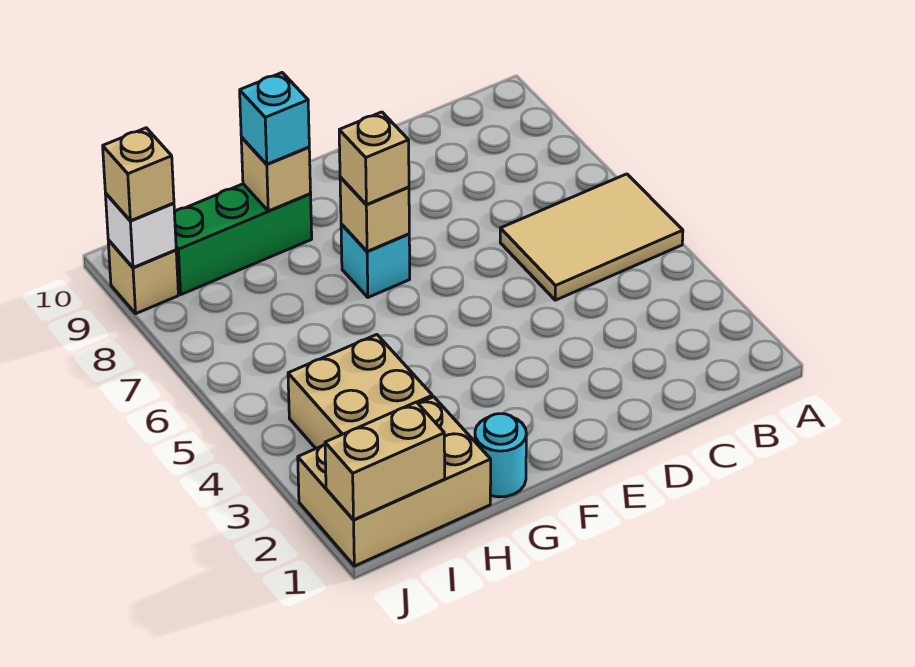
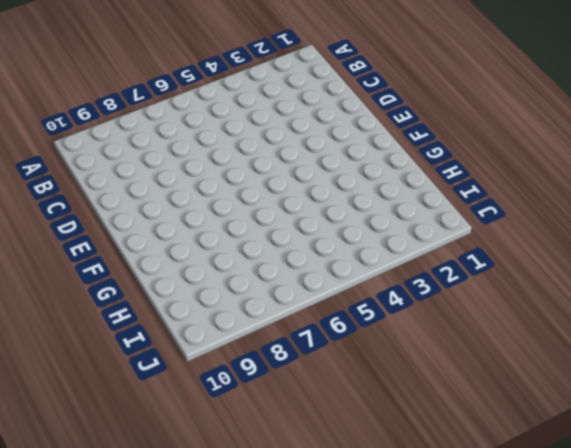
none -> tan tile A5:C6 level 1
none -> cyan brick F7 level 1
none -> cyan round brick G1 level 1

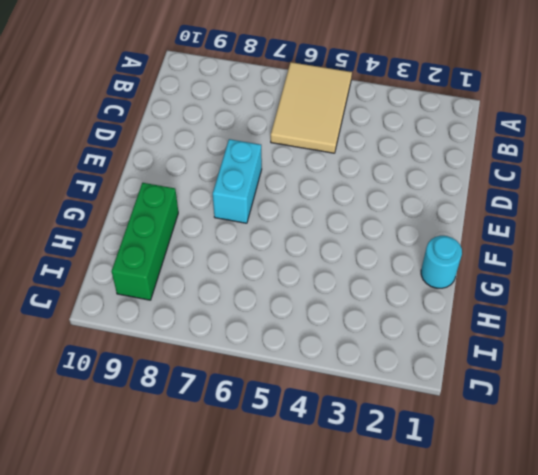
cyan brick E7:F7 level 1 -> cyan brick F7 level 1
none -> tan brick H1:J2 level 1
none -> tan brick H3:I4 level 1
none -> tan brick J9 level 1

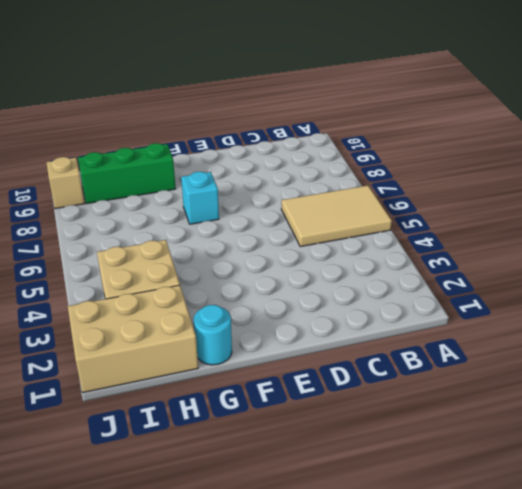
none -> tan brick F7 level 2
none -> tan brick G9 level 2
none -> tan brick I1:J1 level 2

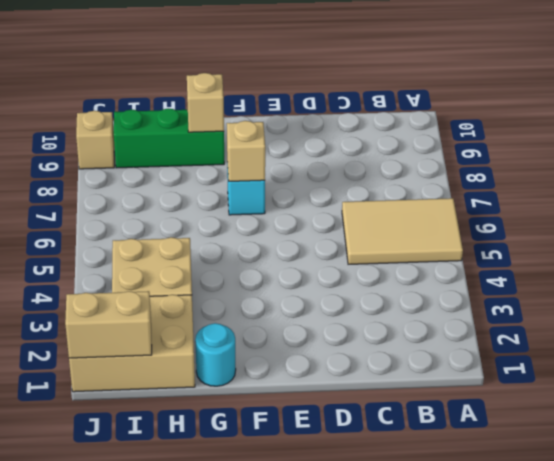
none -> white brick J9 level 2
none -> tan brick F7 level 3
none -> cyan brick G9 level 3

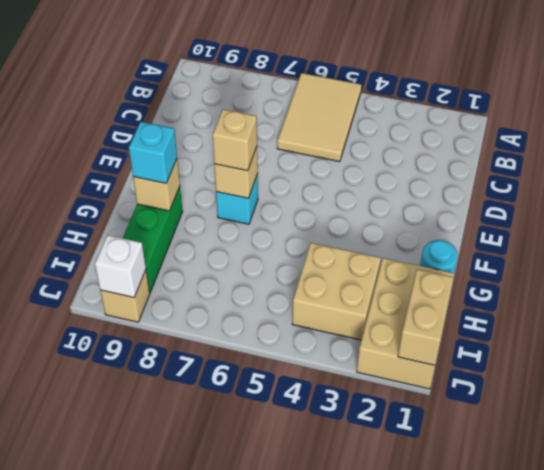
none -> tan brick J9 level 3

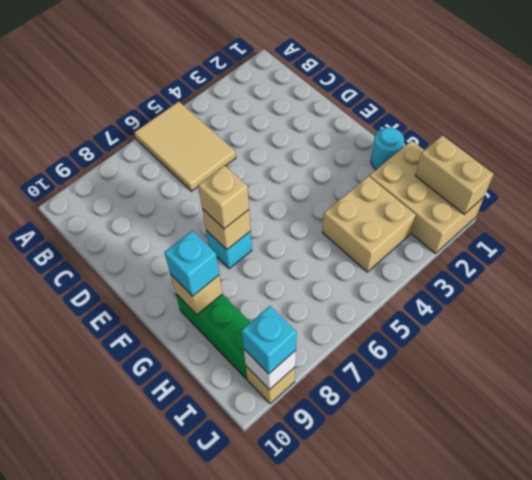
cyan brick J9 level 3 -> tan brick J9 level 3

